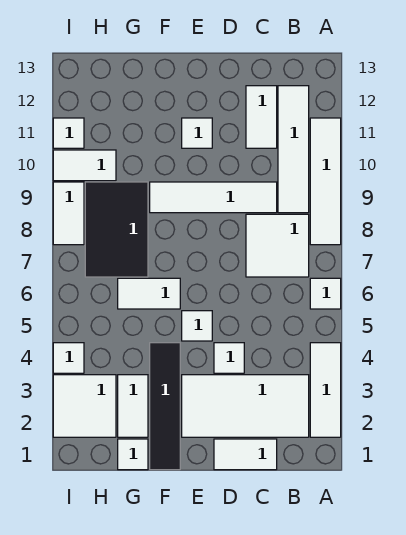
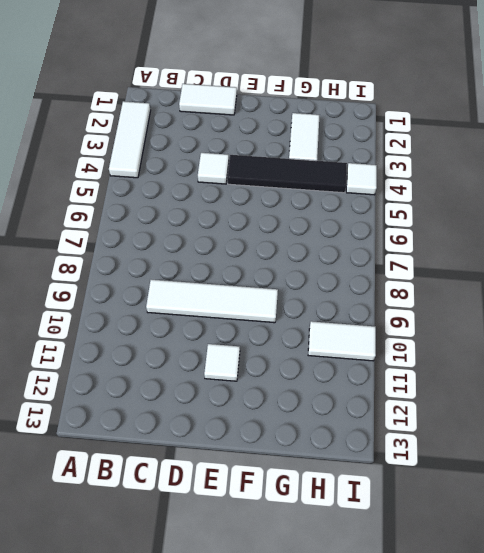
black tile E4:H4 level 1 -> black tile F1:F4 level 1
none -> white tile A6 level 1
none -> white tile A8:A11 level 1
none -> white tile B2:E3 level 1

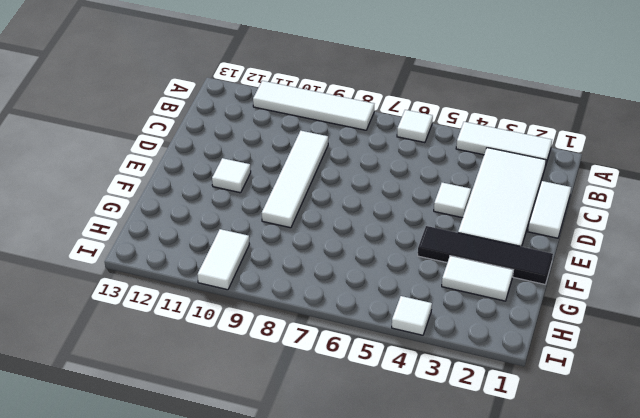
none -> white tile B7:C8 level 1
none -> white tile B9:B12 level 1
none -> white tile C11:C12 level 1

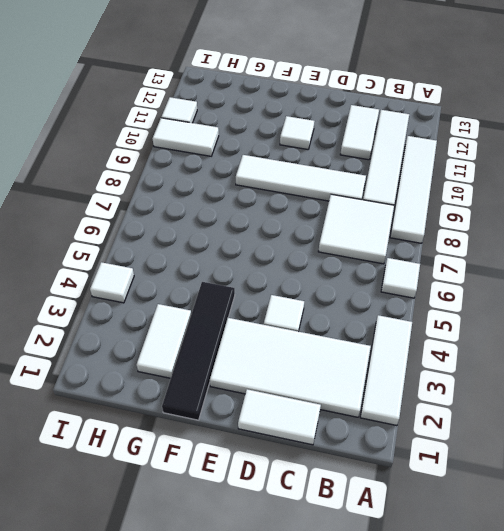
none -> white tile E5 level 1
none -> white tile F6:G6 level 1
none -> white tile G1 level 1

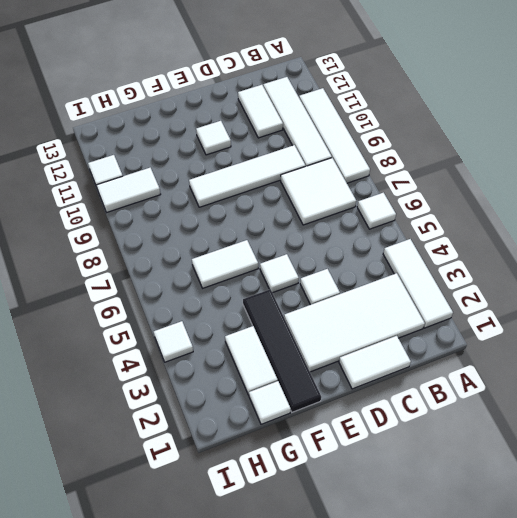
none -> black tile G7:H9 level 1
none -> white tile H2:I3 level 1
none -> white tile I8:I9 level 1

